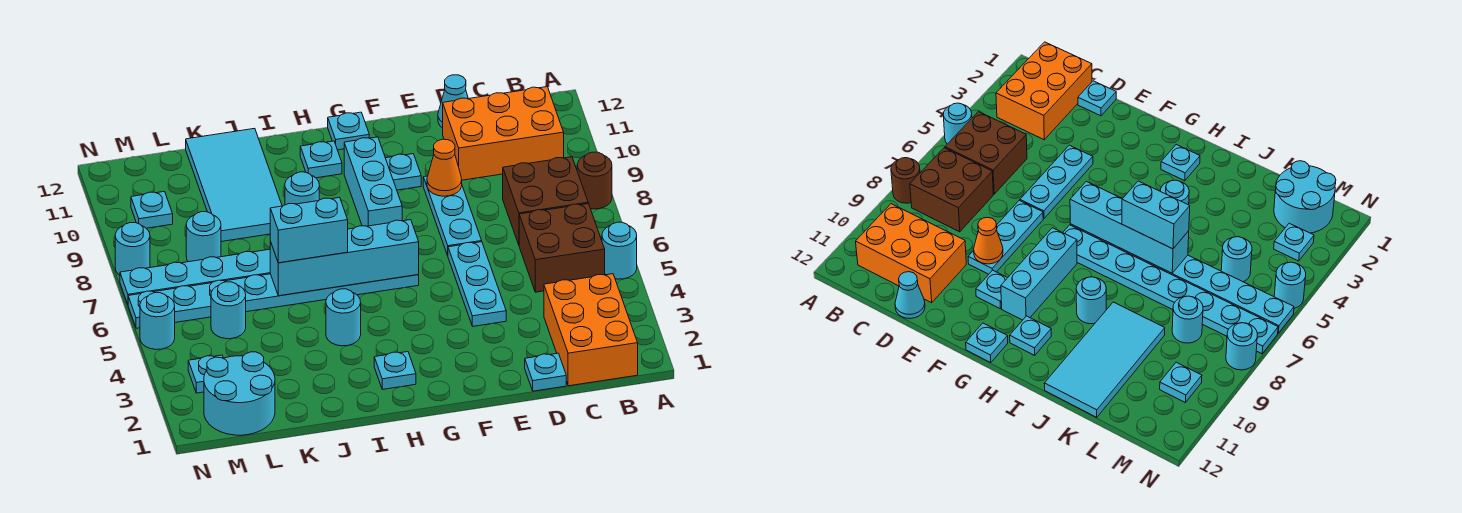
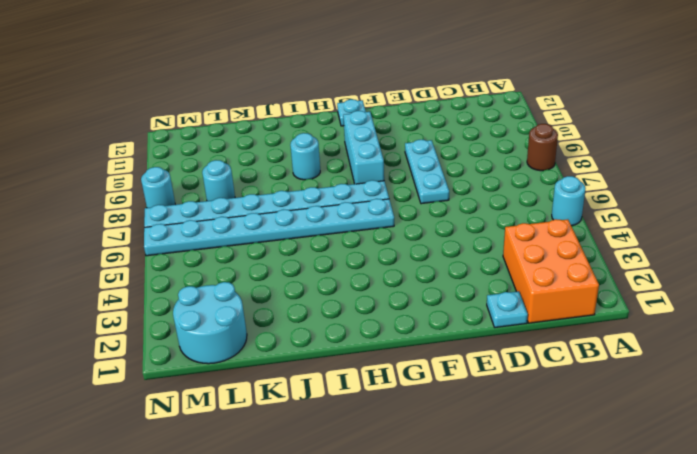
none -> brown brick B5:C6 level 1
none -> brown brick B7:C8 level 1
none -> orange brick B10:D11 level 1
none -> cyan cone D12 level 1

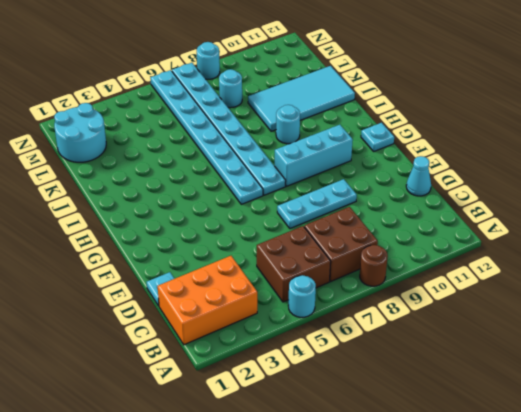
none -> orange brick B10:D11 level 1
none -> cyan plate E4:E6 level 1
none -> cyan plate F10 level 1
none -> cyan plate H2 level 1

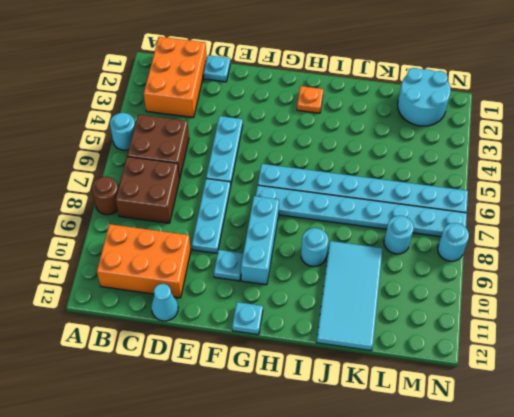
orange plate H2 level 1 -> cyan plate H2 level 1
none -> cyan plate H11 level 1
none -> cyan round brick I4 level 1
none -> cyan round brick L5 level 1
none -> cyan plate M3 level 1

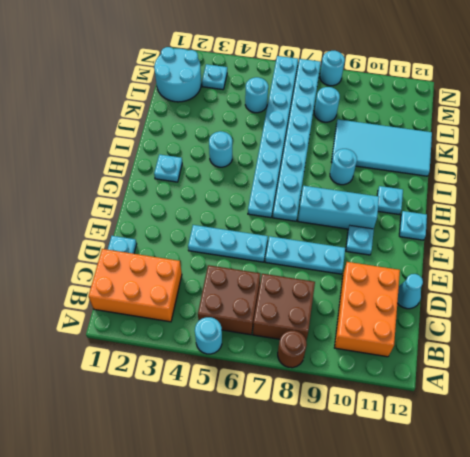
none -> cyan plate M10 level 1
none -> cyan round brick N5 level 1
none -> orange cone E9 level 2
none -> cyan brick G6:J6 level 2

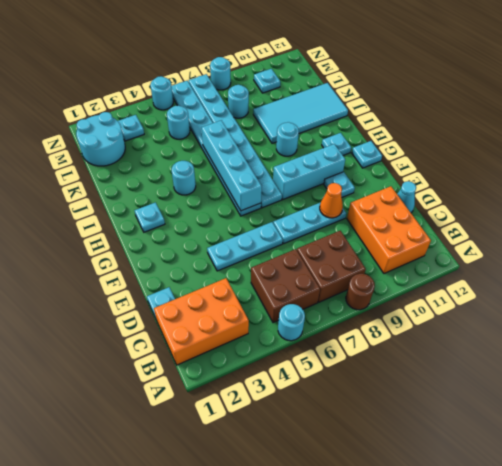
none -> cyan brick I6:J6 level 3

